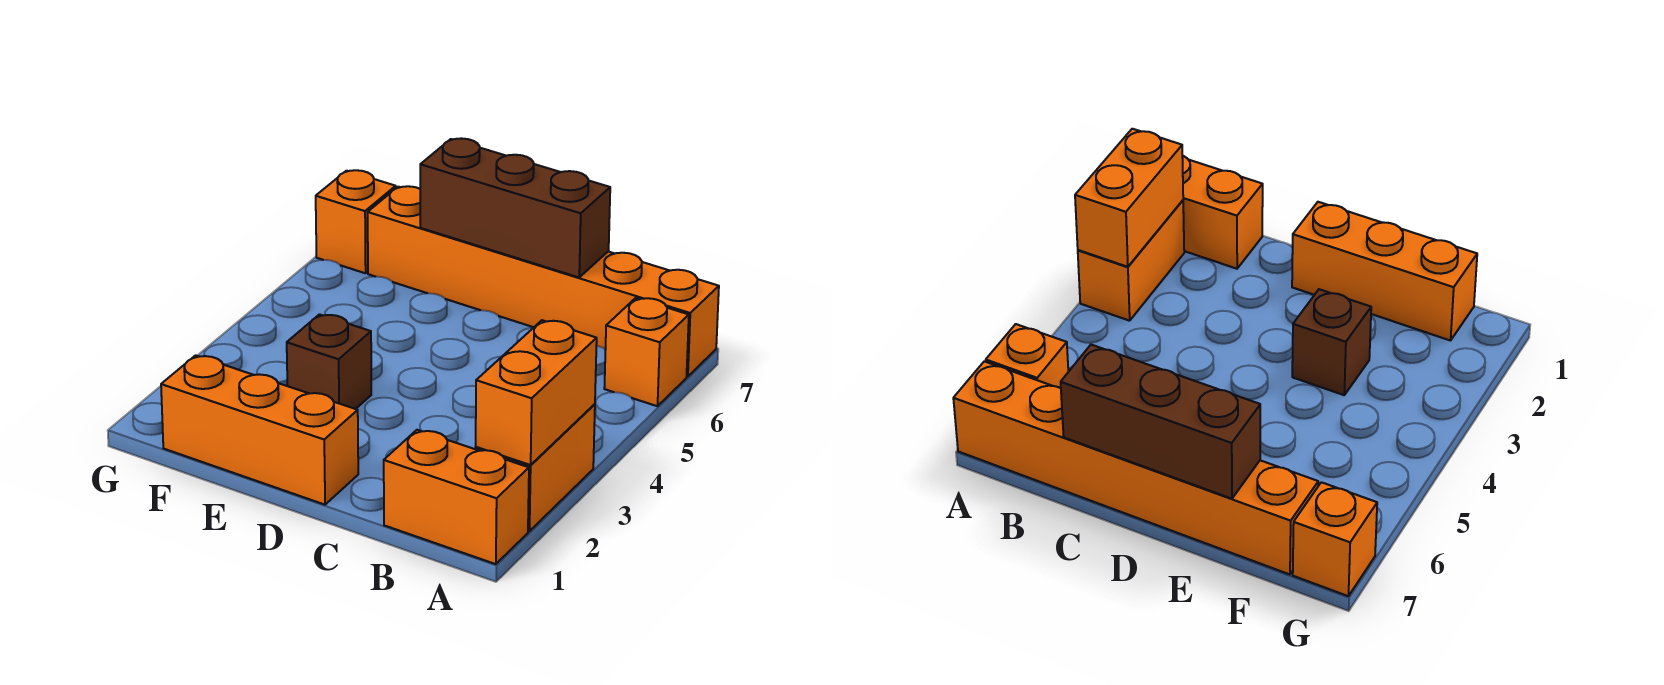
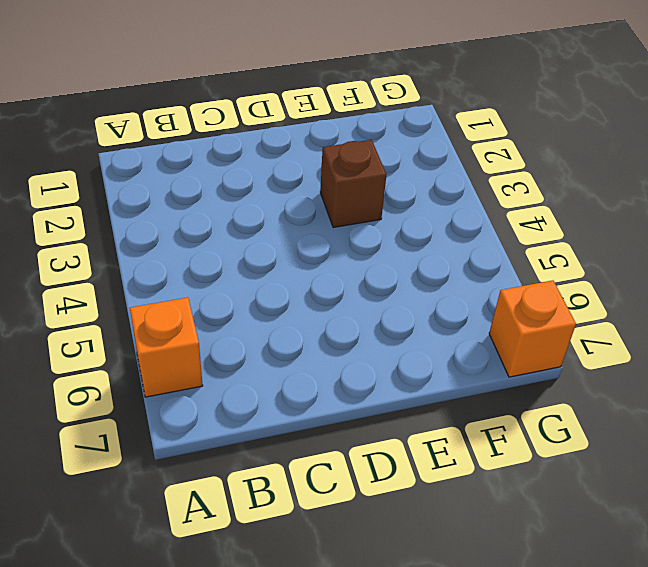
none -> orange brick A1:B1 level 1
none -> orange brick A2:A3 level 1

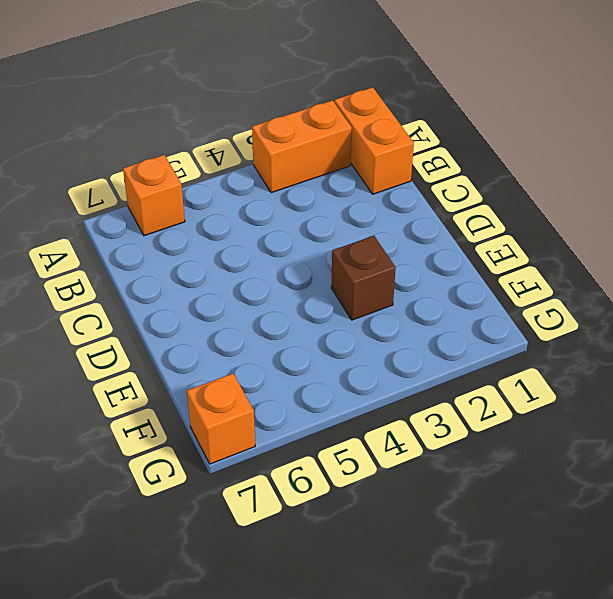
none -> orange brick A7:F7 level 1
none -> orange brick D1:F1 level 1

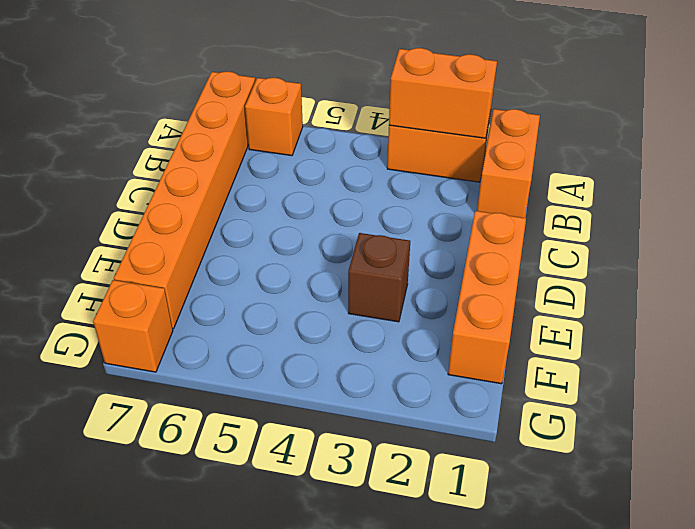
none -> brown brick C7:E7 level 2

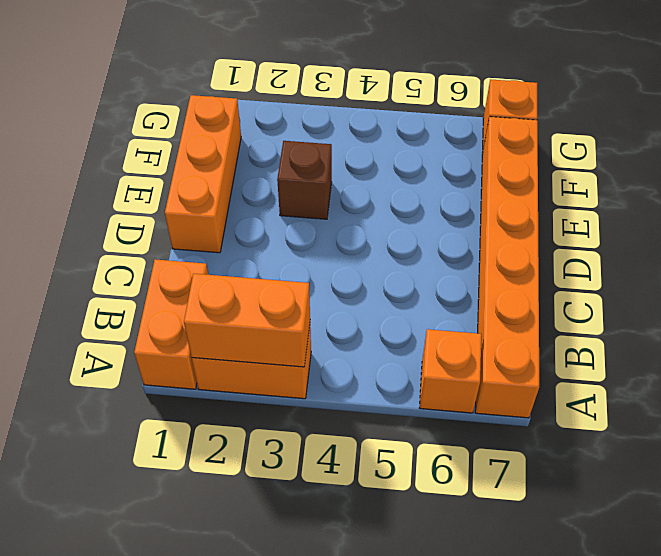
none -> brown brick C7:E7 level 2

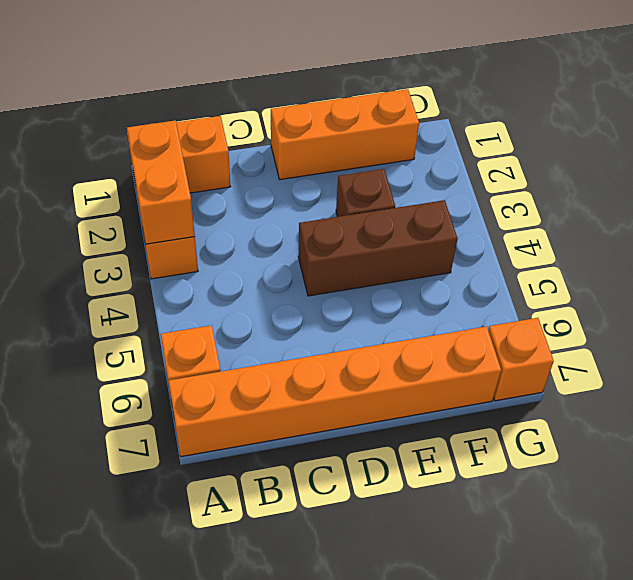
brown brick D4:F4 level 1 -> brown brick C7:E7 level 2

